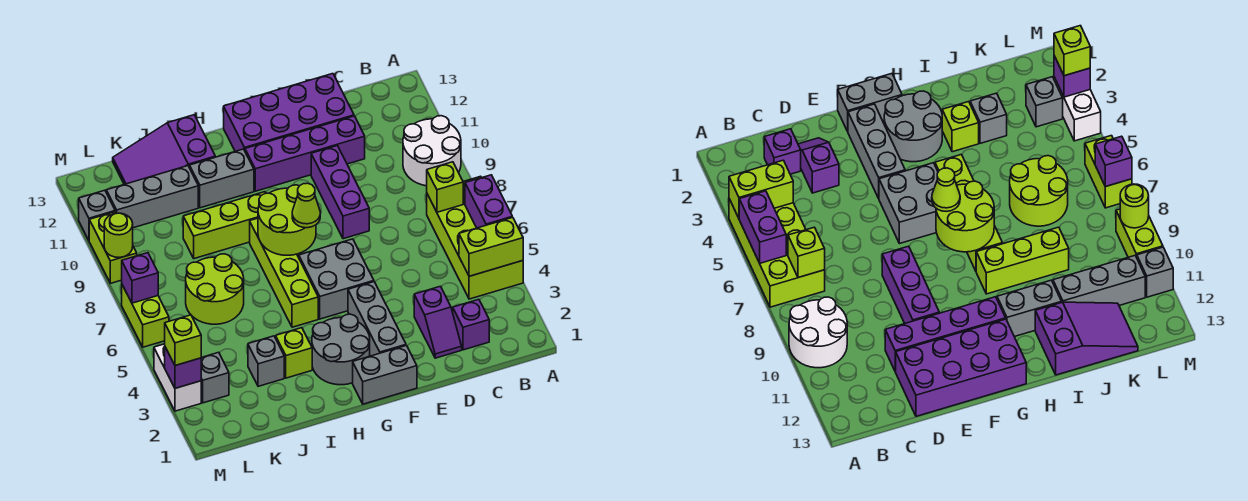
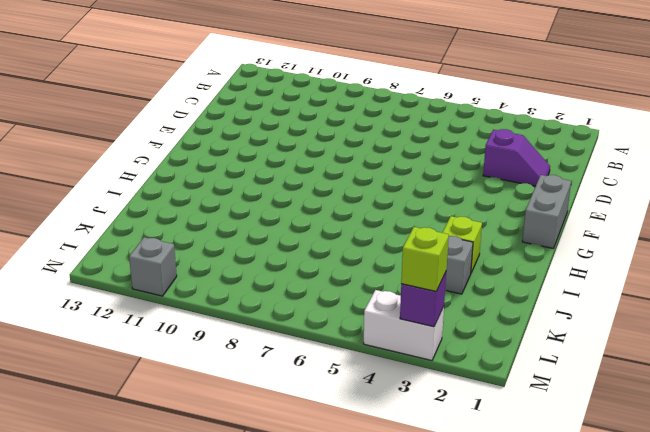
none -> lime brick A4:B7 level 1
none -> white round brick A9:B10 level 1
none -> purple brick C2 level 1
none -> purple brick D11:G11 level 1

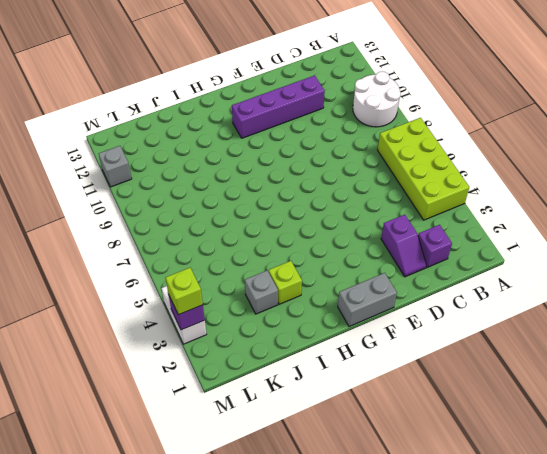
none -> purple brick D12:G13 level 1
none -> purple brick E8:E10 level 1
none -> grey brick F2:F4 level 1
none -> grey brick F5:G6 level 1

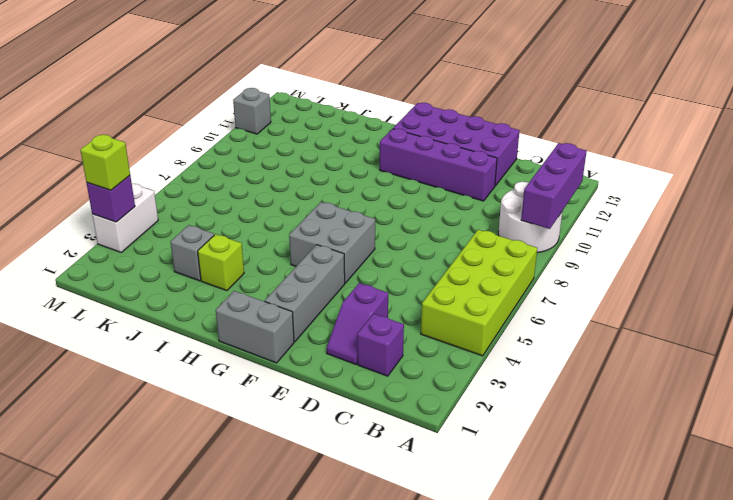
purple brick A9:A11 level 2 -> purple brick E8:E10 level 1
none -> grey round brick G2:H3 level 1
none -> lime brick H5:H8 level 1
none -> lime brick H9:J9 level 1
none -> grey brick H11:I11 level 1

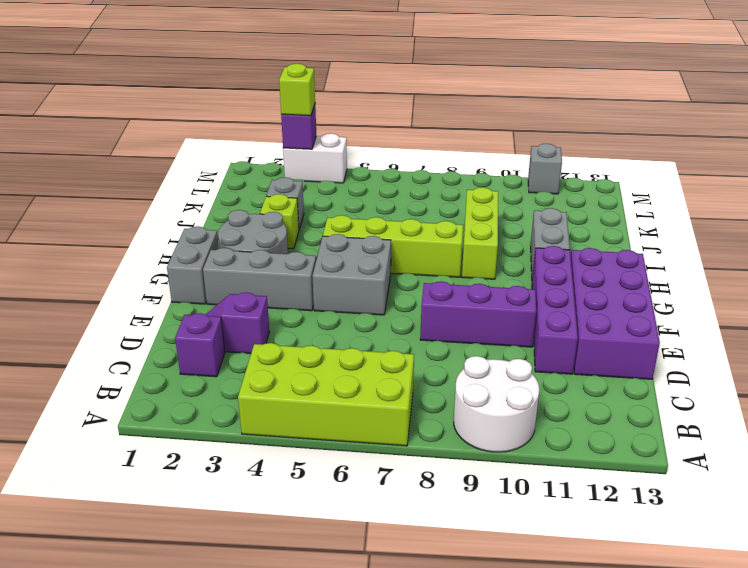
none -> purple slope I12:K13 level 1 top I
none -> lime round brick J6:K7 level 1
none -> grey brick J11:L11 level 1
none -> grey brick L3 level 1

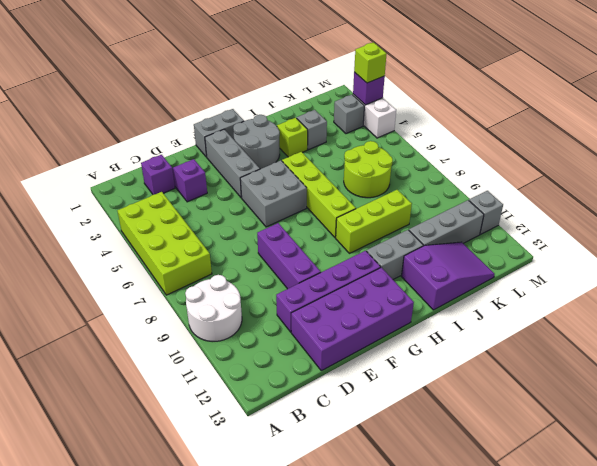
none -> lime brick M6:M7 level 1
none -> lime brick M9:M10 level 1
none -> lime brick A4:B4 level 2
none -> purple brick A5:A6 level 2

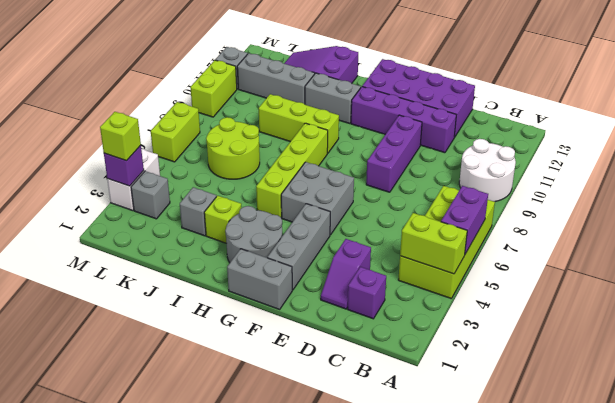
none -> lime brick B7 level 2
none -> lime round brick G7:H8 level 2
none -> purple brick M7 level 2
none -> lime round brick M9 level 2

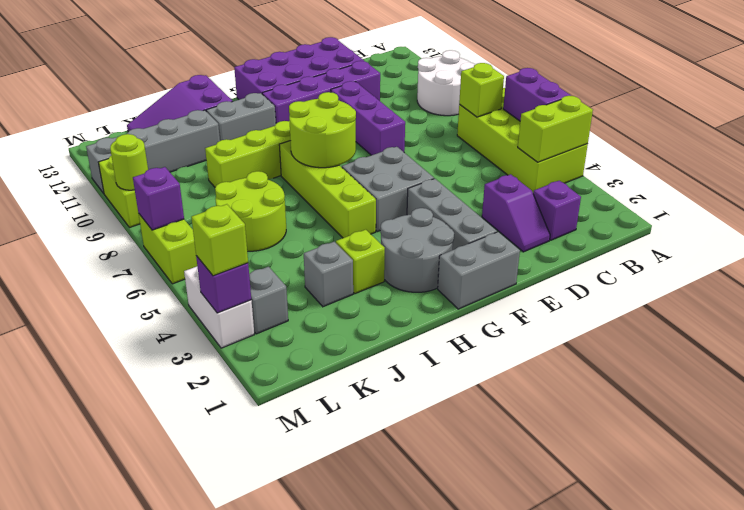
none -> lime cone G7 level 3

